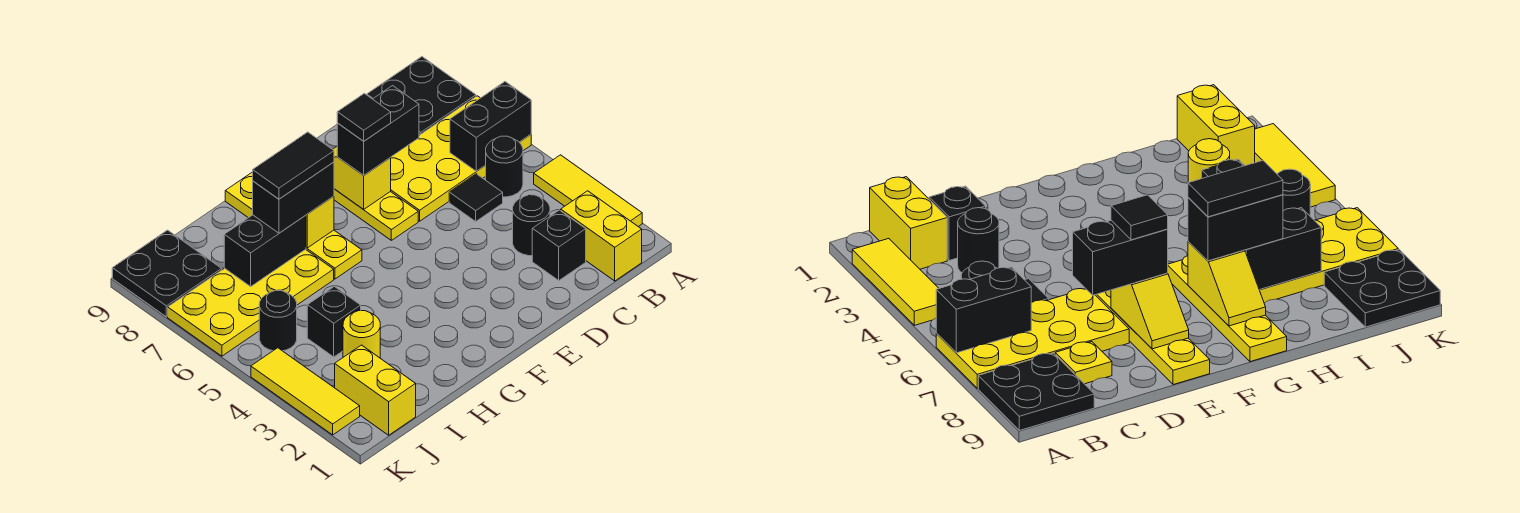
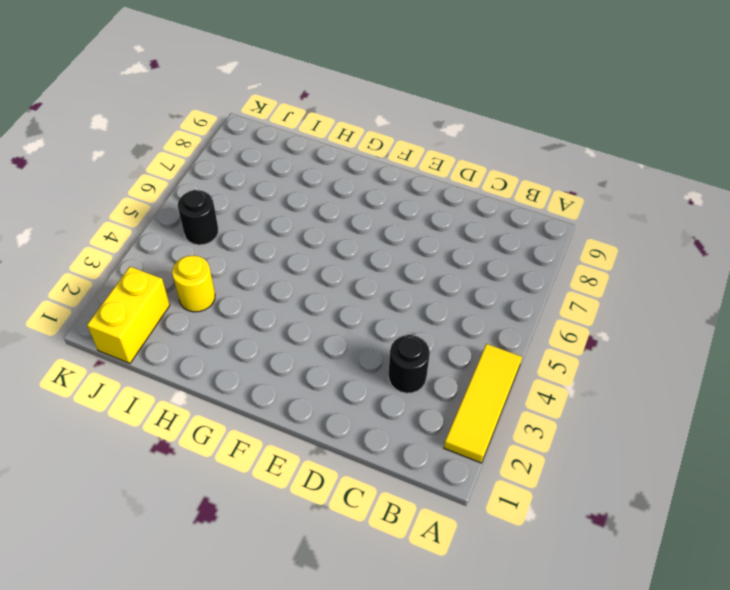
none -> yellow plate A6:D7 level 1
none -> black plate A8:B9 level 1
none -> yellow brick B1:B2 level 1

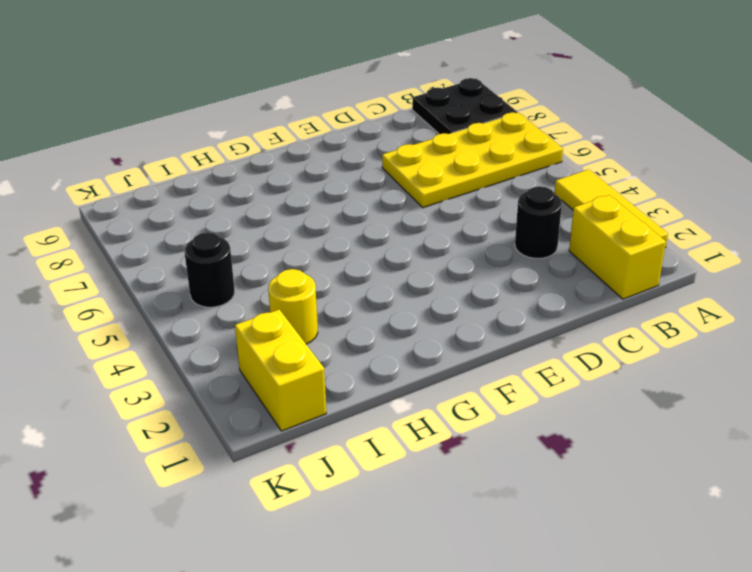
none -> black round brick B5 level 1
none -> black brick C2 level 1
none -> black tile C5 level 1

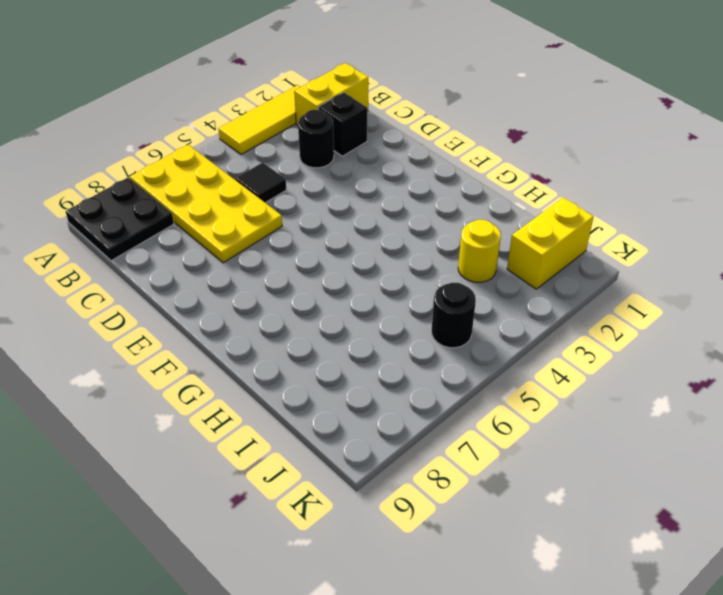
none -> black round brick B5 level 1
none -> yellow plate C8 level 1
none -> yellow plate E6:E9 level 1

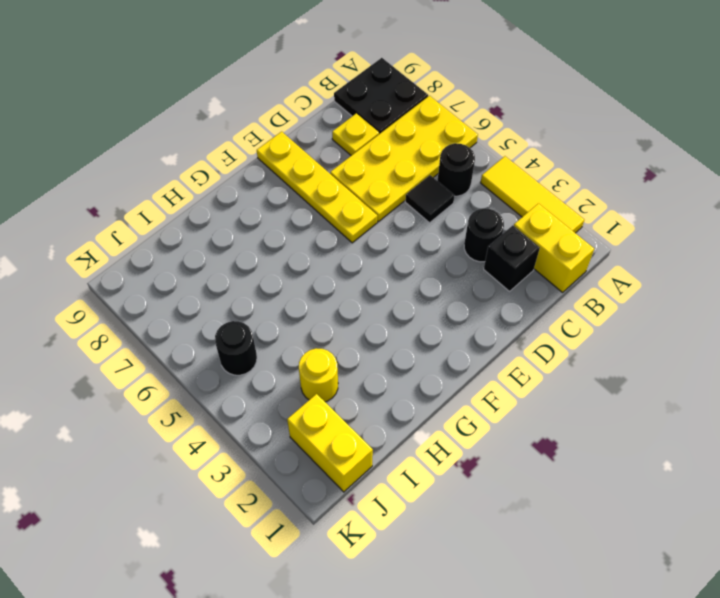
none -> yellow plate G6:G9 level 1
none -> yellow plate H6:K7 level 1
none -> black brick I4 level 1

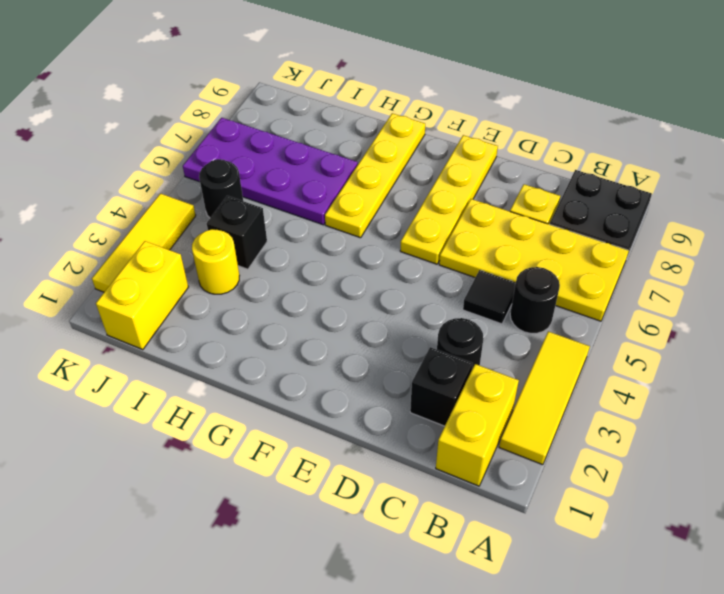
purple plate H6:K7 level 1 -> yellow plate H6:K7 level 1
none -> black plate J8:K9 level 1
none -> black brick A6:B6 level 2
none -> yellow slope E7:E8 level 2 top 7

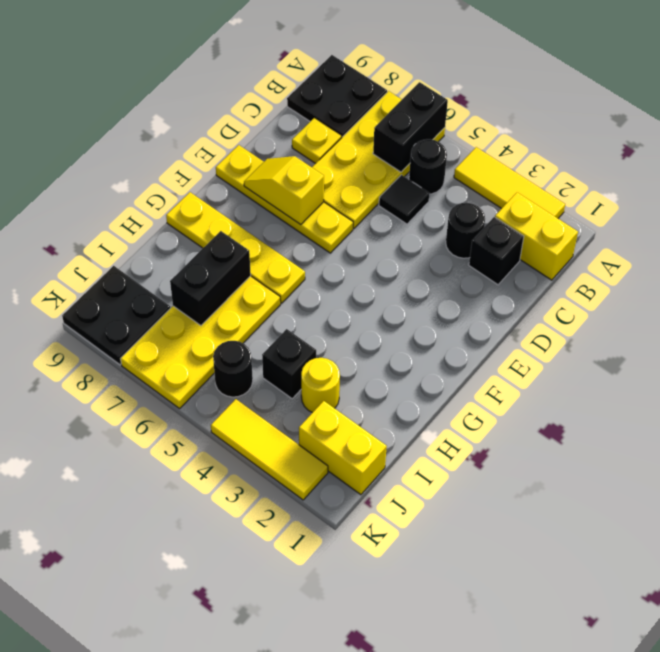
none -> yellow slope G7:G8 level 2 top 7
none -> black brick D7:E7 level 3
none -> black brick G7:H7 level 3

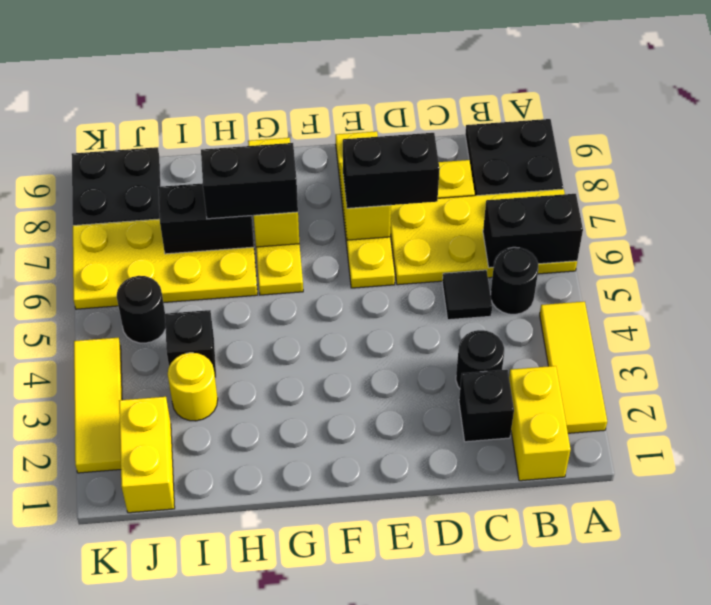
none -> black tile E7 level 4
none -> black tile G7:H7 level 4

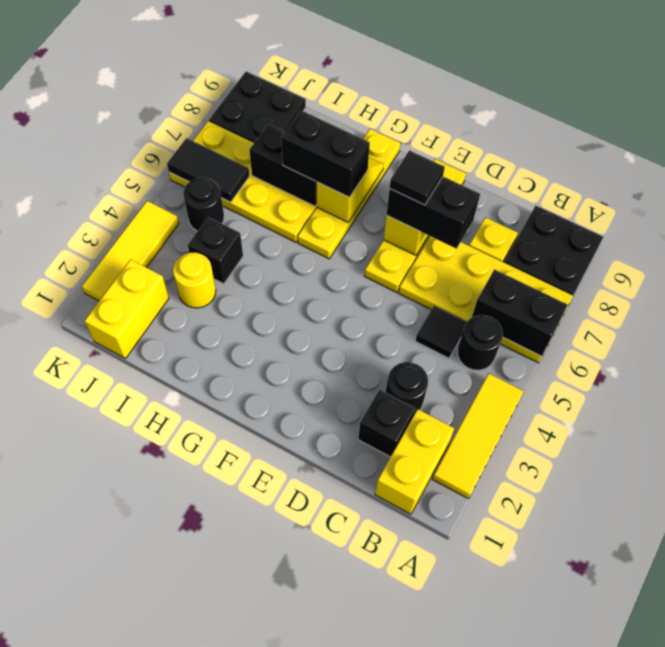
black tile J6:K6 level 2 -> black tile G7:H7 level 4

